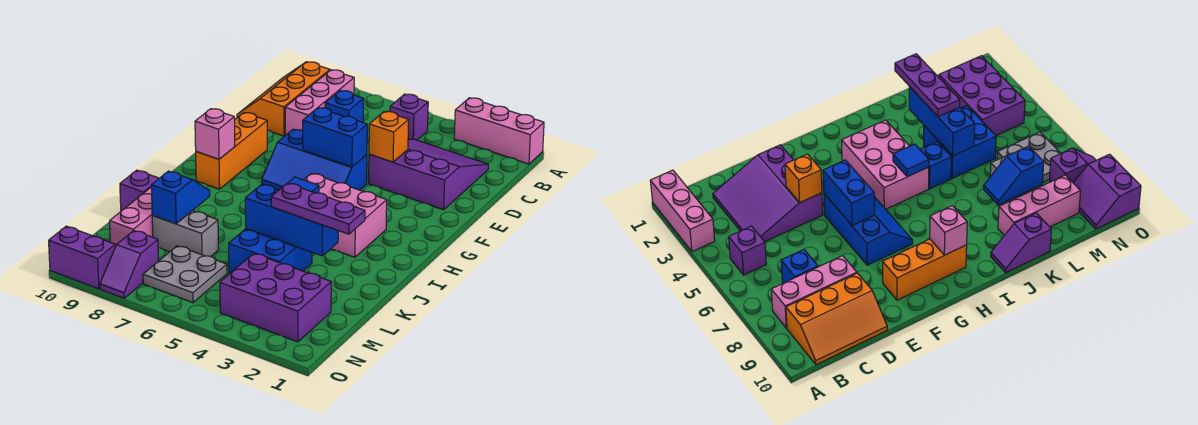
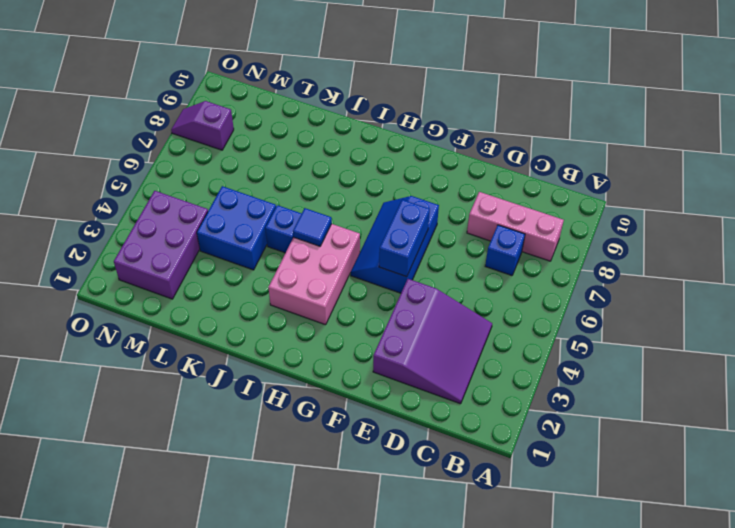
none -> pink brick A1:A3 level 1
none -> purple brick B5 level 1
none -> orange slope B9:D10 level 1 top 9

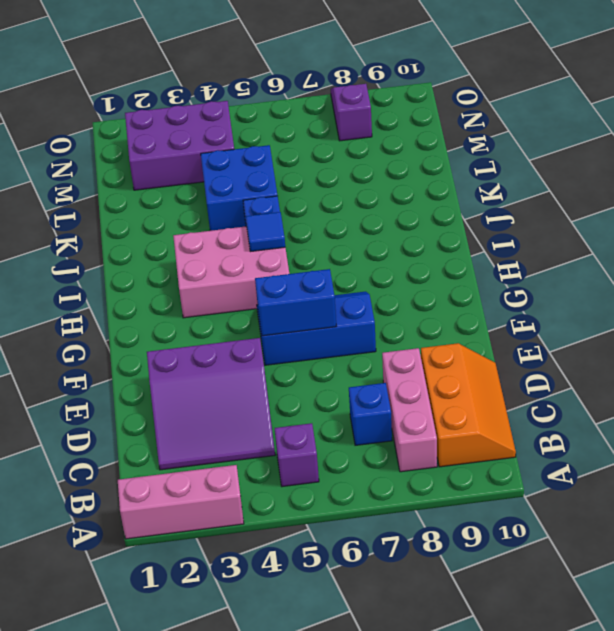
none -> orange brick F9:H9 level 1
none -> purple slope J10:K10 level 1 top K
none -> pink brick K9:M9 level 1

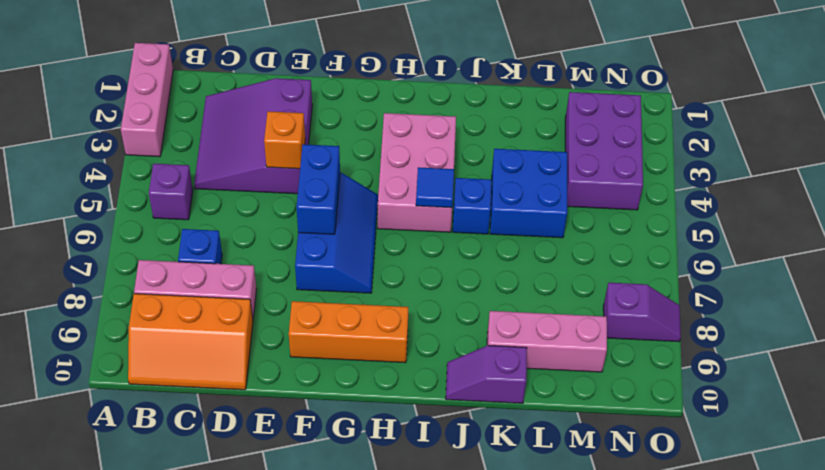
none -> grey brick L7:L8 level 1
none -> grey plate M6:N7 level 1
none -> purple slope N9:O10 level 1 top O

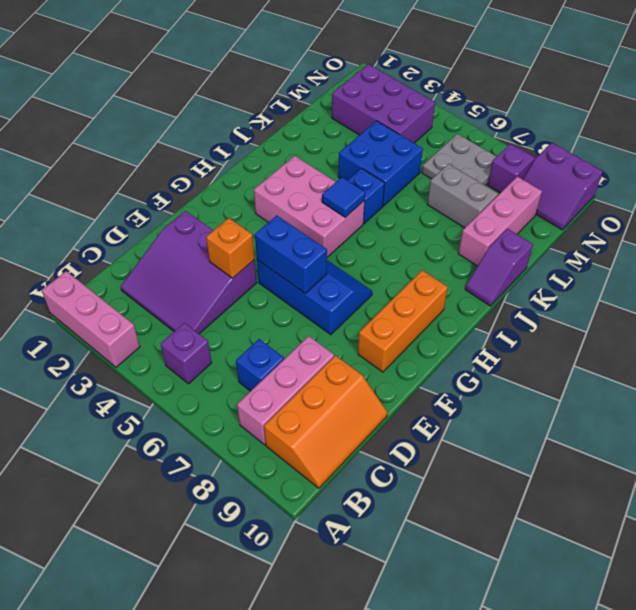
none -> pink brick H9 level 2
none -> blue brick K3:K5 level 2
none -> blue slope K8:L8 level 2 top L

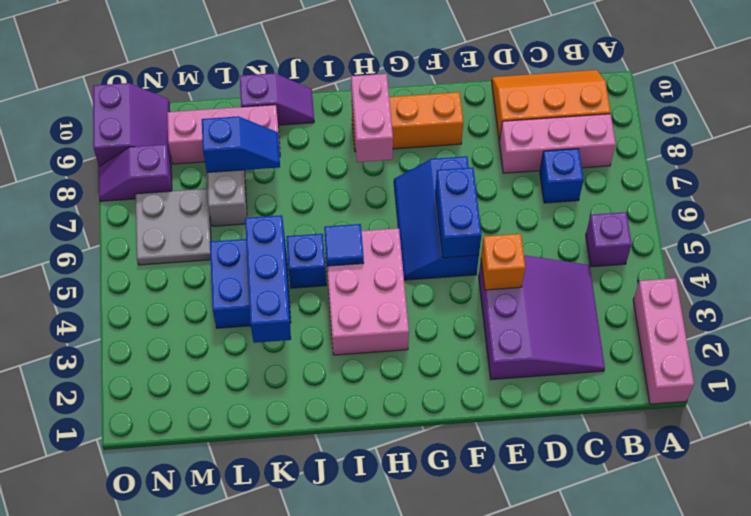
pink brick H8:H9 level 2 -> pink brick H9 level 2
none -> purple brick M2:N4 level 1
none -> purple plate K2:K4 level 3

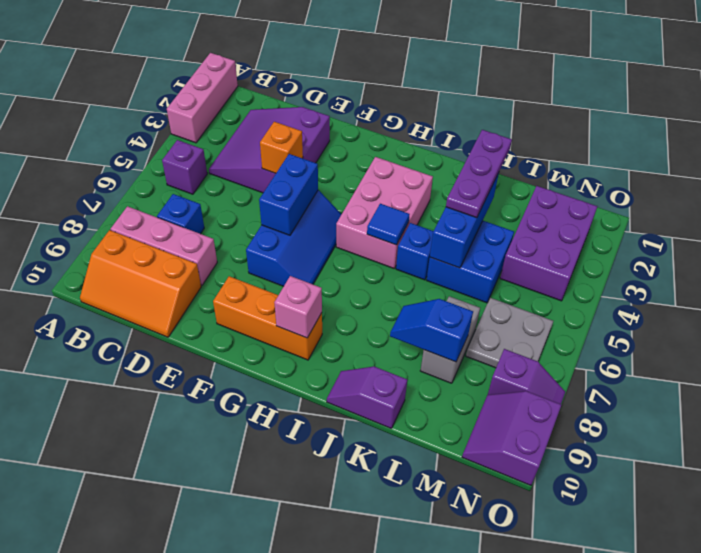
none -> pink brick K9:M9 level 1

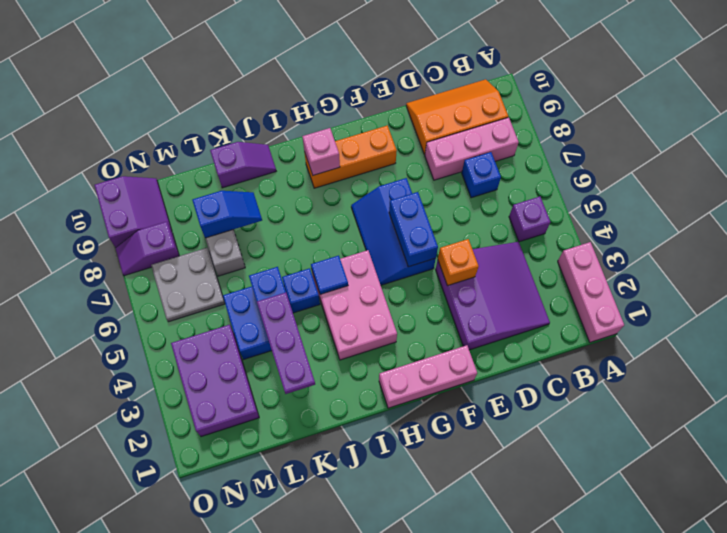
pink brick F1:H1 level 1 -> pink brick K9:M9 level 1

